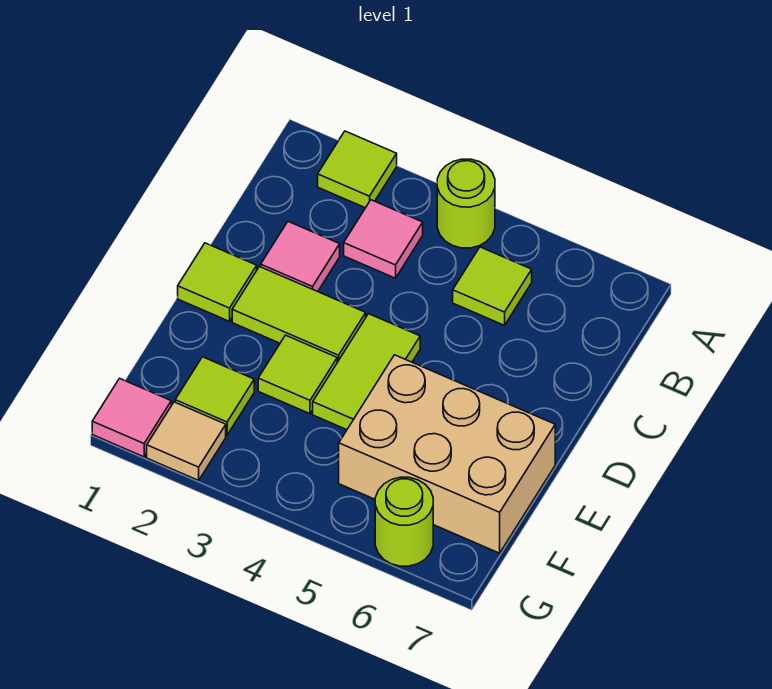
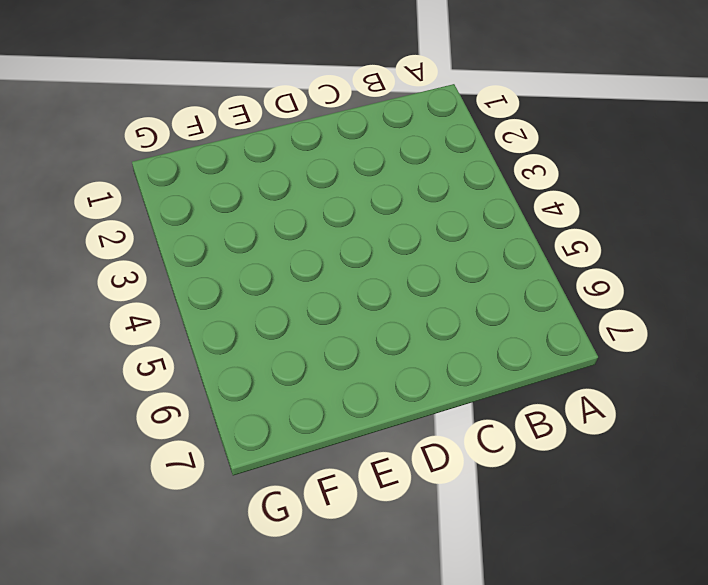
none -> lime tile A2 level 1
none -> lime round brick A4 level 1
none -> pink tile B3 level 1

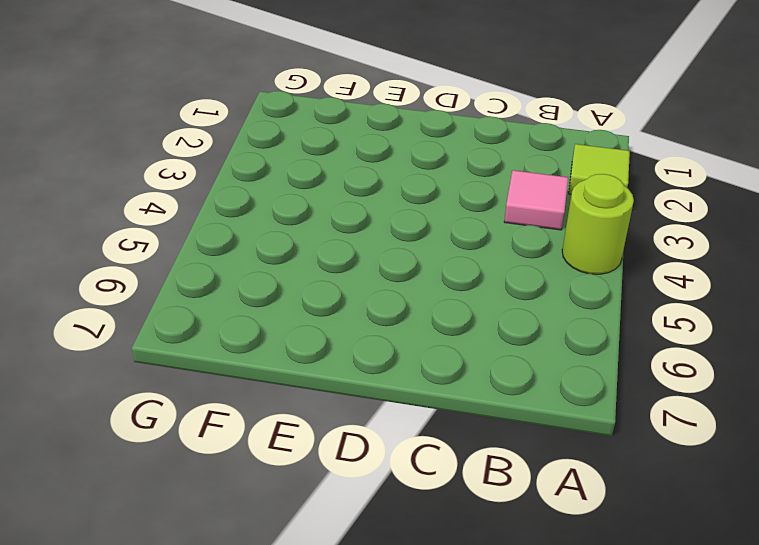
none -> lime tile B5 level 1
none -> pink tile C2 level 1
none -> lime tile D1 level 1

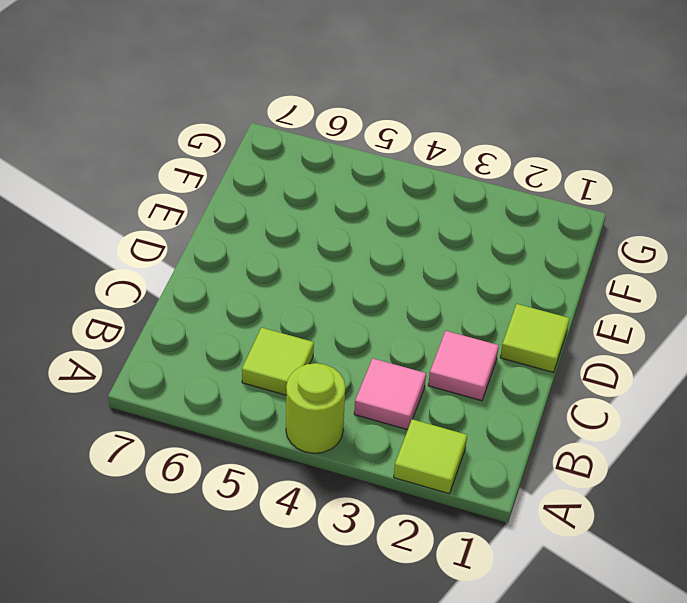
none -> lime tile D2:D3 level 1
none -> lime tile D4:E4 level 1
none -> lime tile E3 level 1

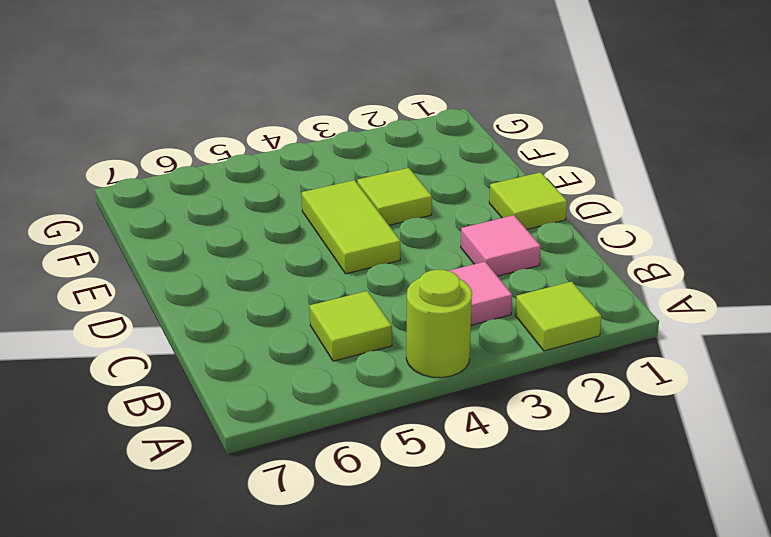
none -> lime tile D2:D3 level 1
none -> tan brick E5:F7 level 1
none -> lime tile F2 level 1

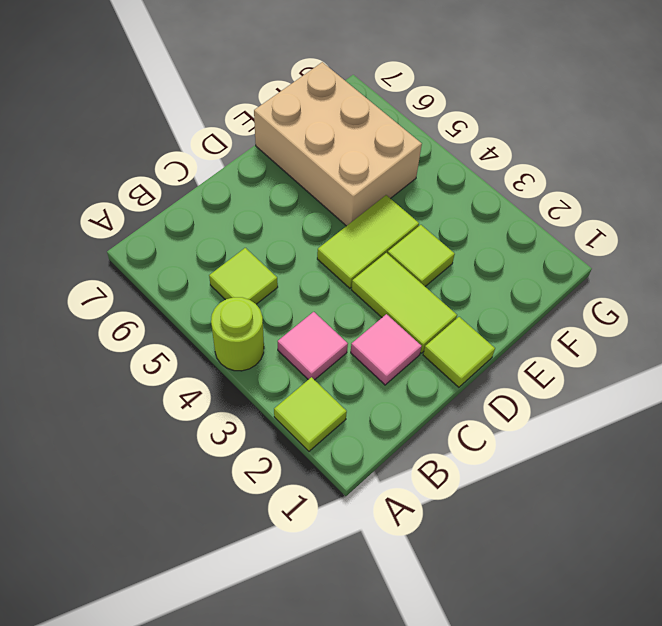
none -> lime tile F2 level 1
none -> pink tile G1 level 1
none -> tan tile G2 level 1

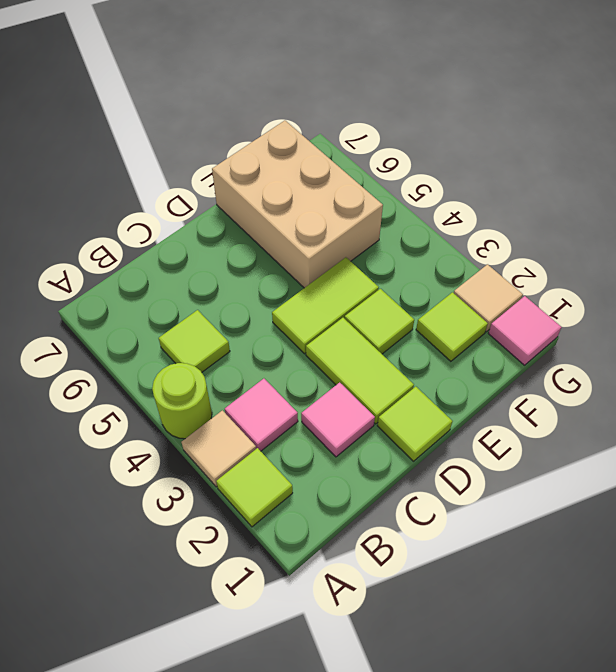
tan tile A3 level 1 -> none
none -> lime round brick G6 level 1

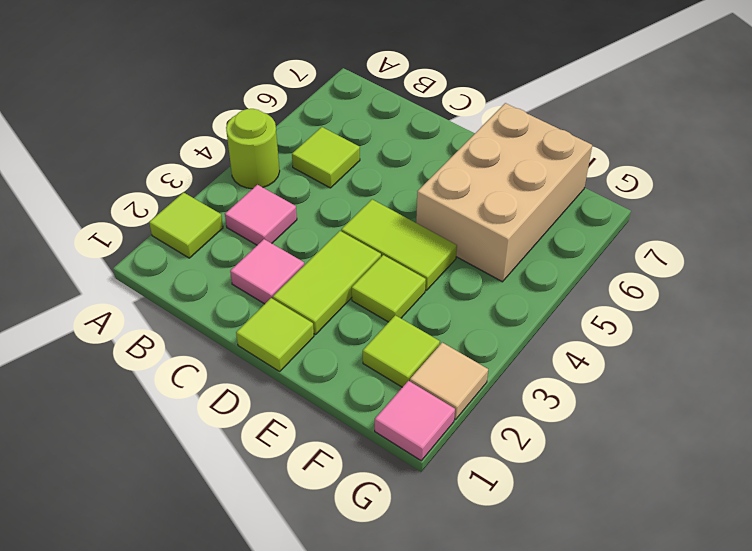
none -> lime round brick G6 level 1

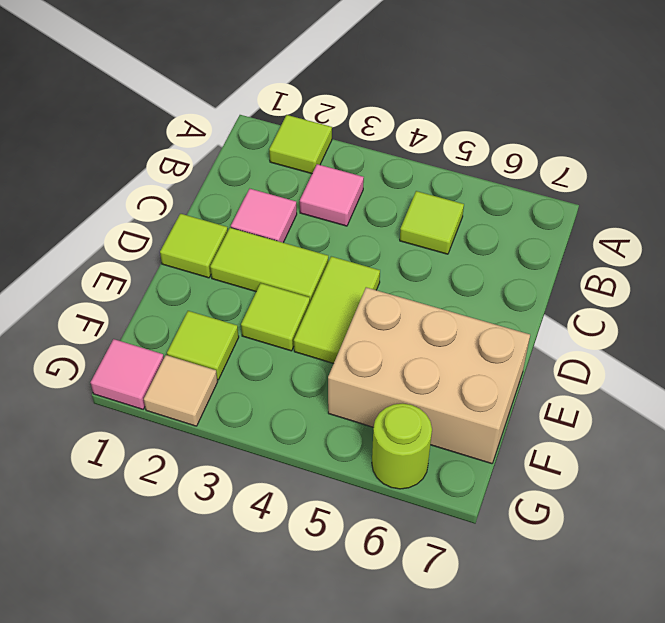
none -> lime round brick A4 level 1

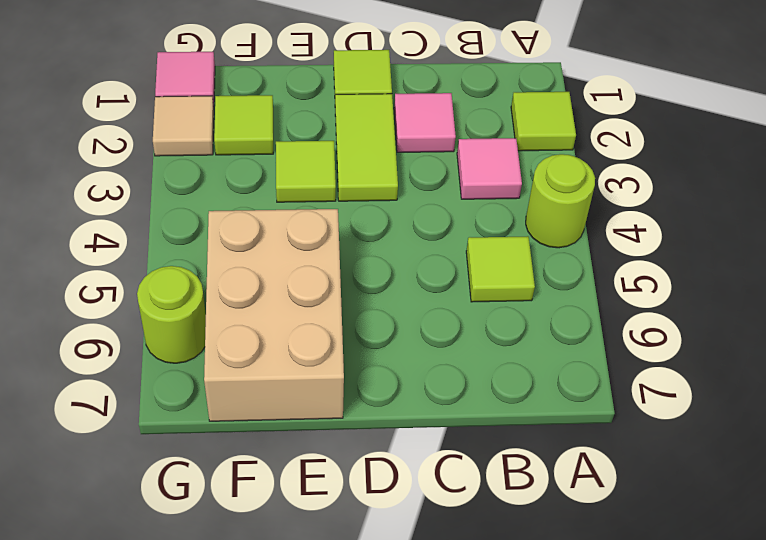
none -> lime tile D4:E4 level 1

